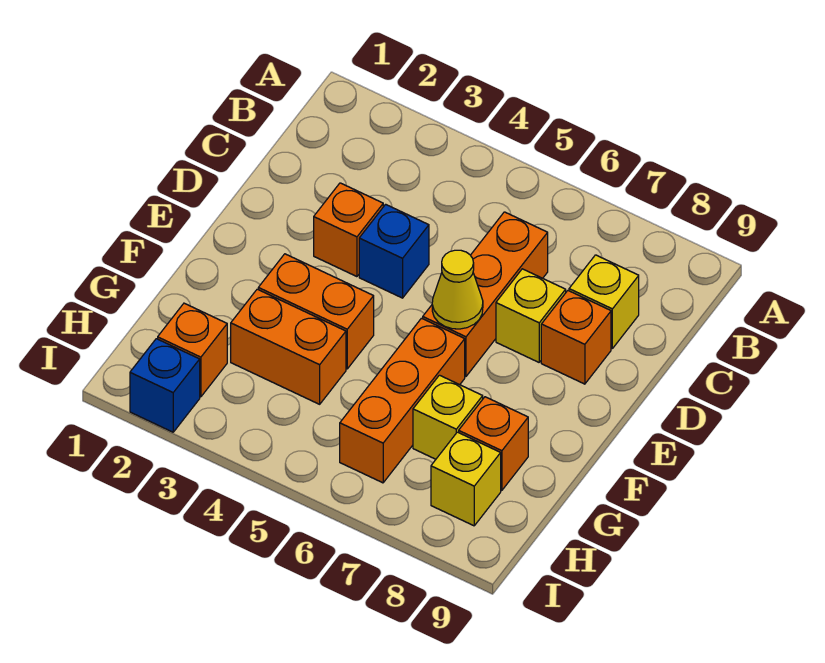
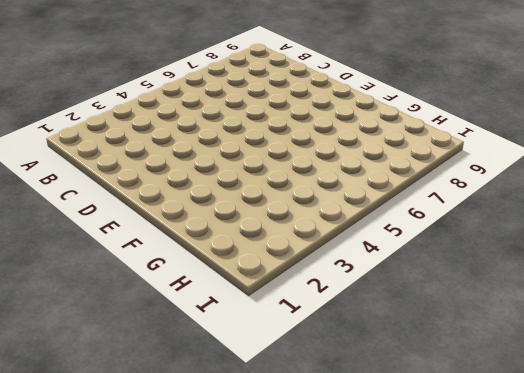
none -> orange brick C6:E6 level 1
none -> yellow brick C8 level 1
none -> orange brick D3 level 1

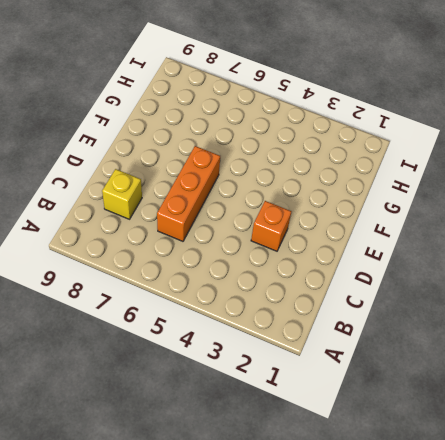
none -> blue brick D4 level 1
none -> yellow brick D7 level 1
none -> orange brick D8 level 1

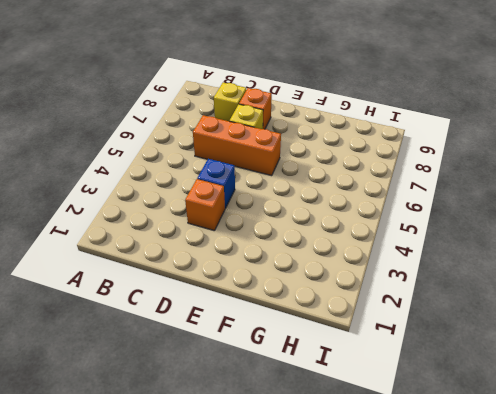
none -> orange brick F3:F4 level 1
none -> orange brick F6:H6 level 1
none -> orange brick G3:G4 level 1

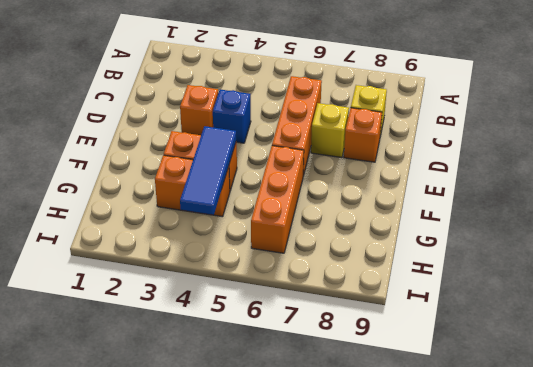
blue tile F4:H4 level 2 -> none
none -> yellow brick G7 level 1
none -> orange brick G8 level 1
none -> orange brick H2 level 1

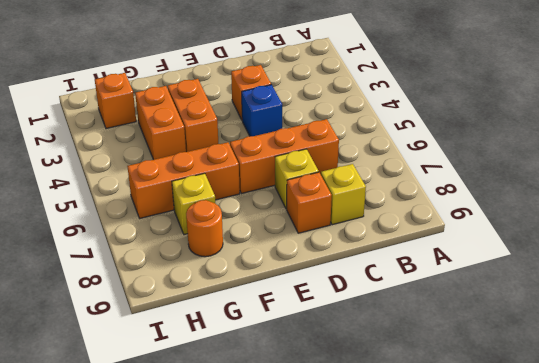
orange round brick G8 level 1 -> orange brick G8 level 1
none -> yellow brick H8 level 1
none -> blue brick I2 level 1
none -> yellow cone E6 level 2

